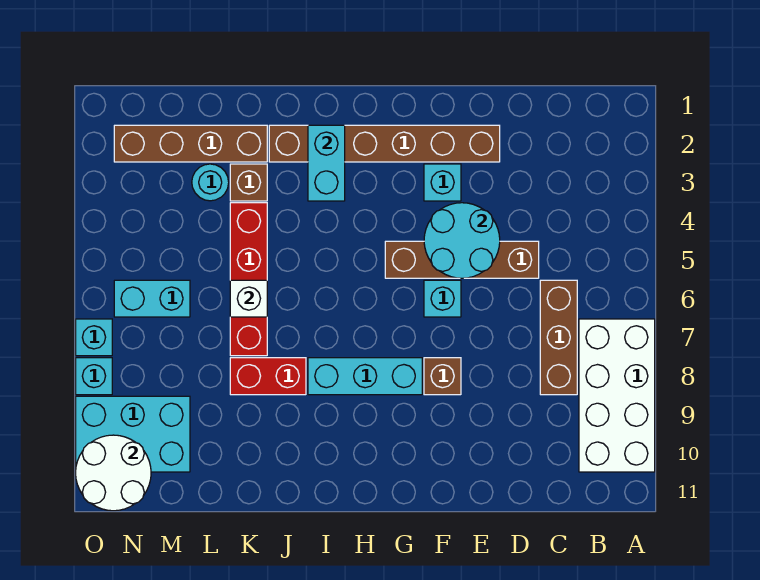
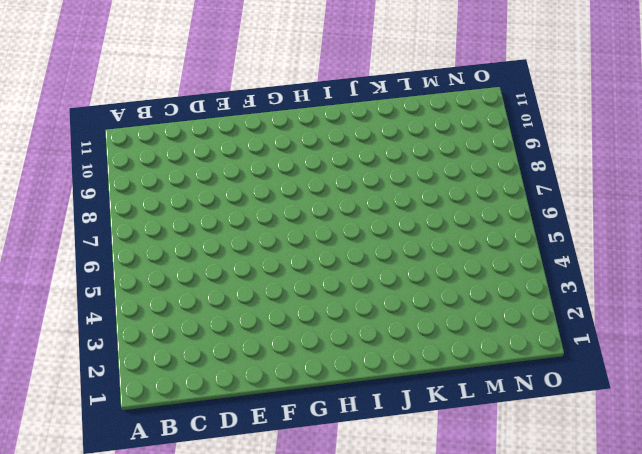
none -> white brick A7:B10 level 1
none -> brown brick C6:C8 level 1
none -> brown brick D5:G5 level 1

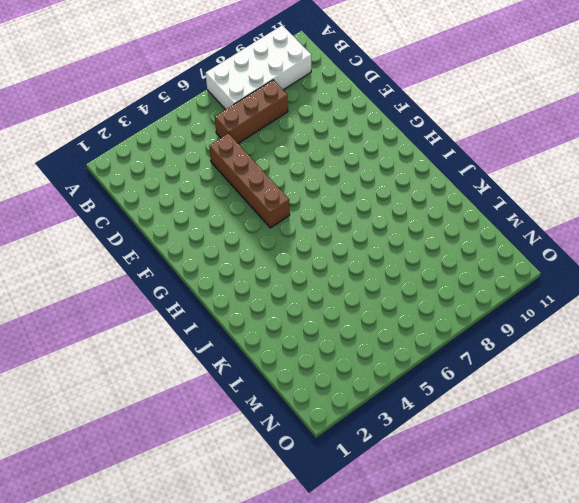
none -> brown brick E2:J2 level 1
none -> cyan brick F3 level 1
none -> cyan brick F6 level 1

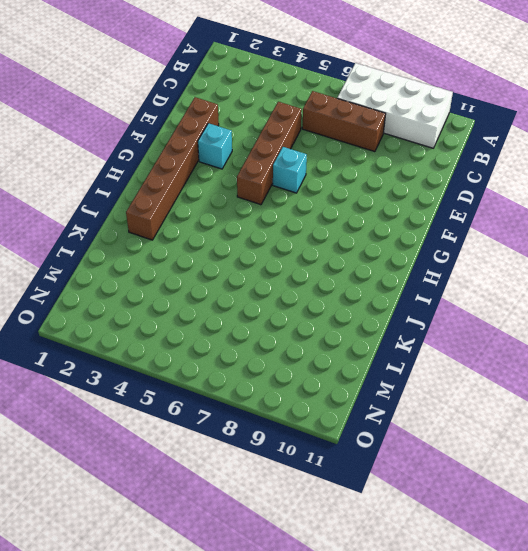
none -> brown brick F8 level 1
none -> cyan brick G8:I8 level 1
none -> red brick J8:K8 level 1

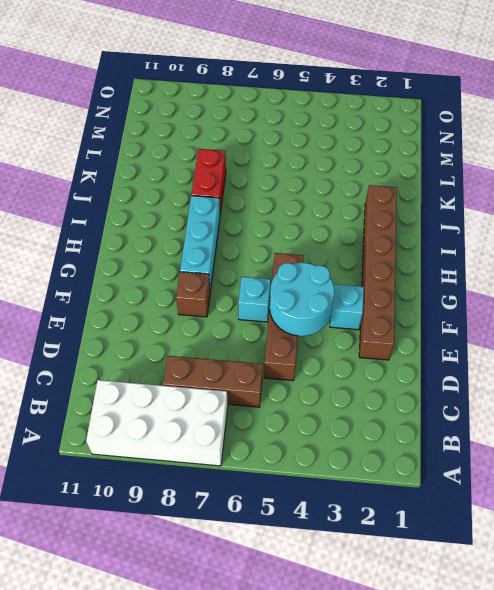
none -> brown brick K2:N2 level 1
none -> brown brick K3 level 1
none -> red brick K4:K7 level 1

